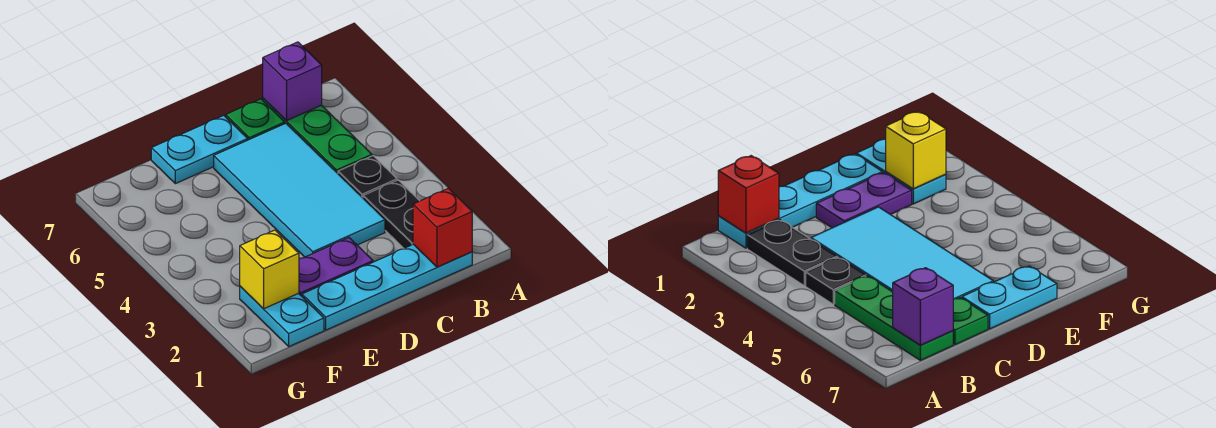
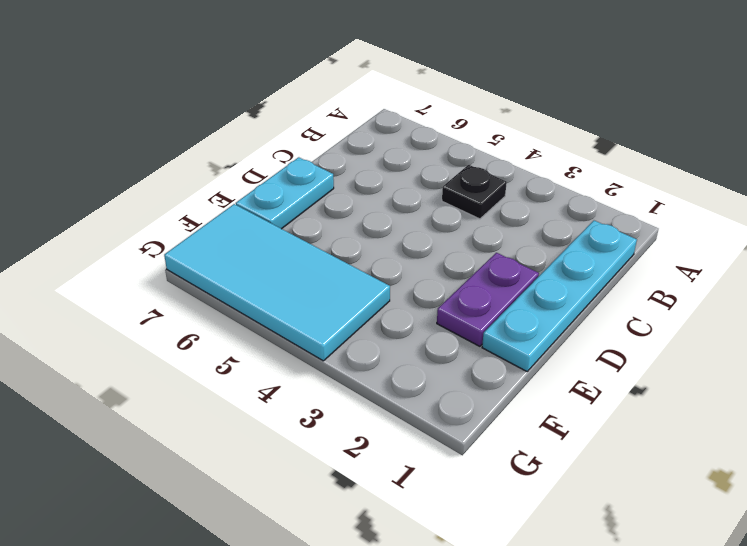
cyan tile F4:G7 level 1 -> cyan tile C3:D6 level 1
none -> black plate B2:B3 level 1
none -> green plate B5:B7 level 1
none -> green plate C7 level 1

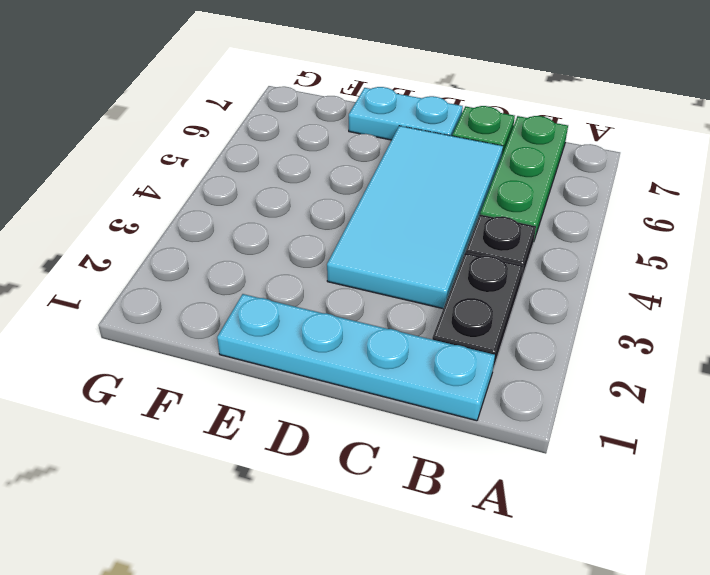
none -> purple plate D2:E2 level 1
none -> cyan plate F1:F2 level 1
none -> red brick B1 level 2

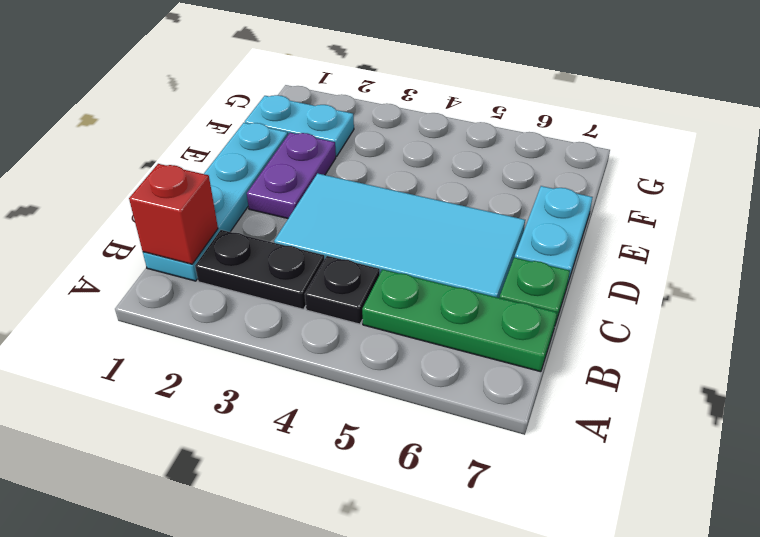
none -> purple brick B7 level 2
none -> yellow brick F2 level 2

